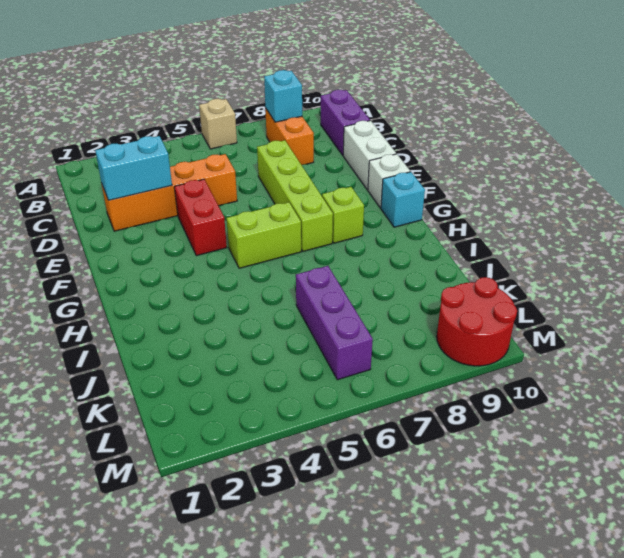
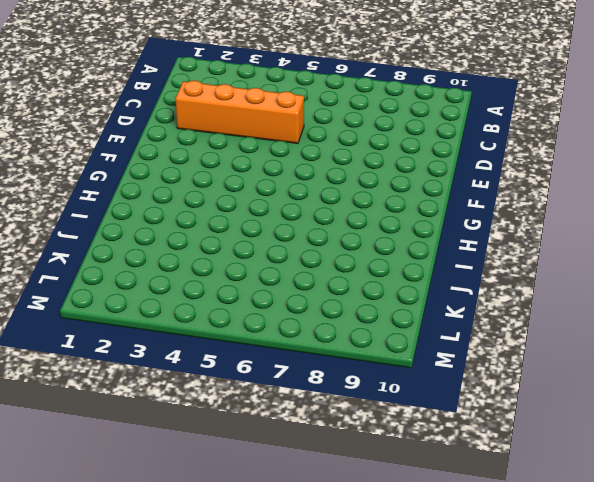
none -> tan brick A6 level 1
none -> orange brick B8:C8 level 1
none -> purple brick B10:C10 level 1

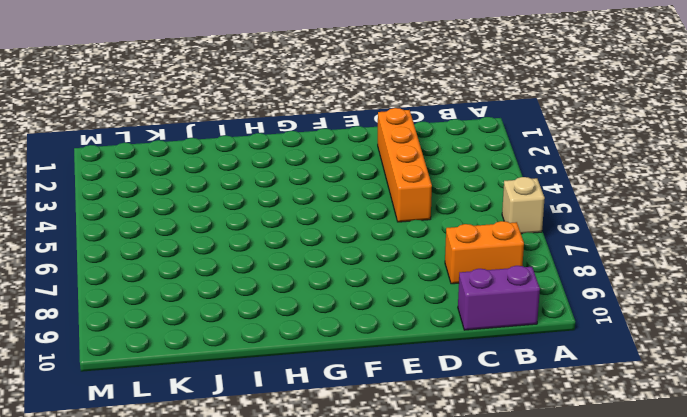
none -> lime brick D7:G7 level 1
none -> white brick D10:E10 level 1
none -> red brick E4:F4 level 1

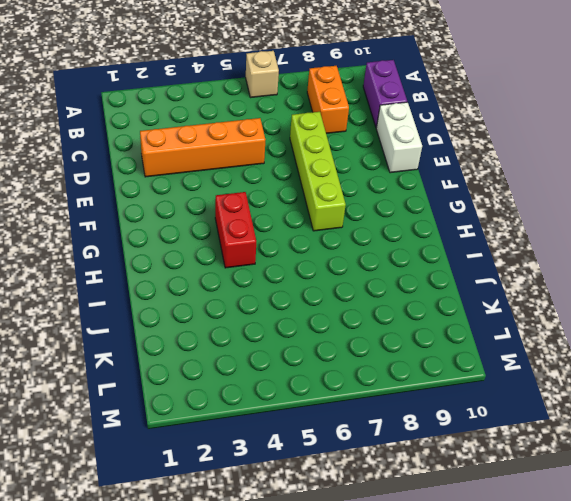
red brick G4:H4 level 1 -> red brick E4:F4 level 1
none -> white brick F10 level 1
none -> lime brick G5:G6 level 1
none -> lime brick G8 level 1

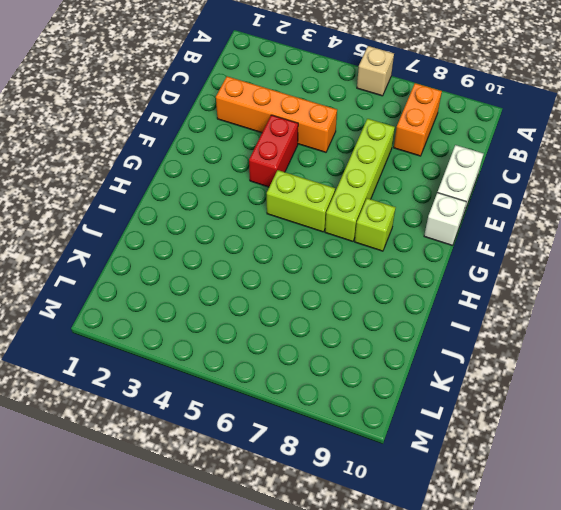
none -> purple brick B10:C10 level 1
none -> cyan brick G10 level 1
none -> purple brick J6:L6 level 1

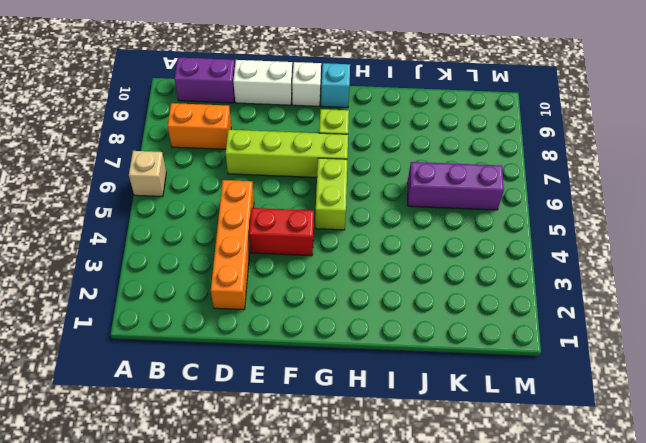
none -> red round brick L9:M10 level 1
none -> cyan brick B8 level 2
none -> cyan brick D2:D3 level 2

